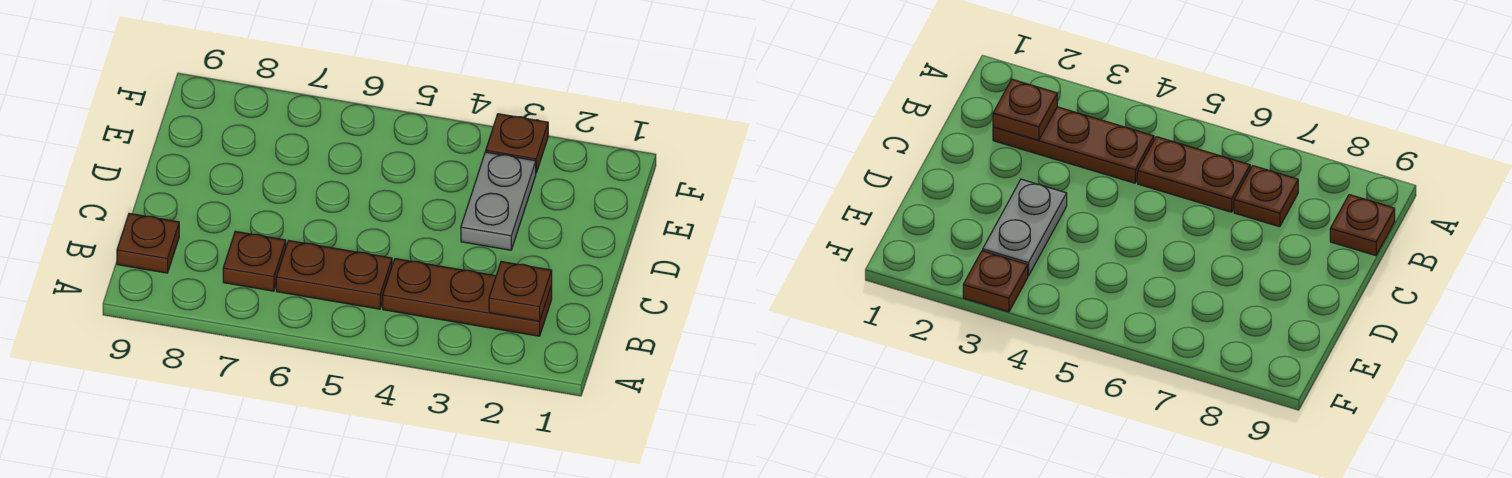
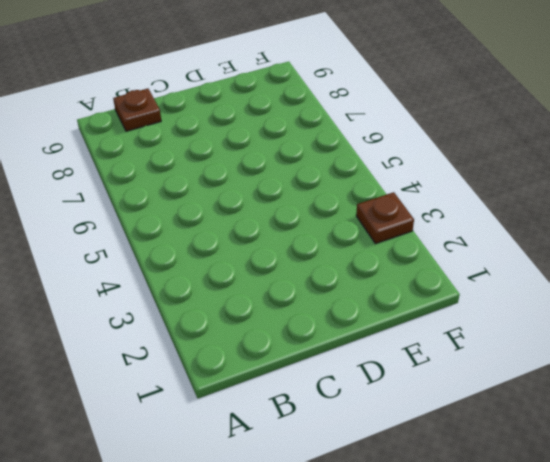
none -> brown plate B2:B4 level 1
none -> brown plate B5:B6 level 1

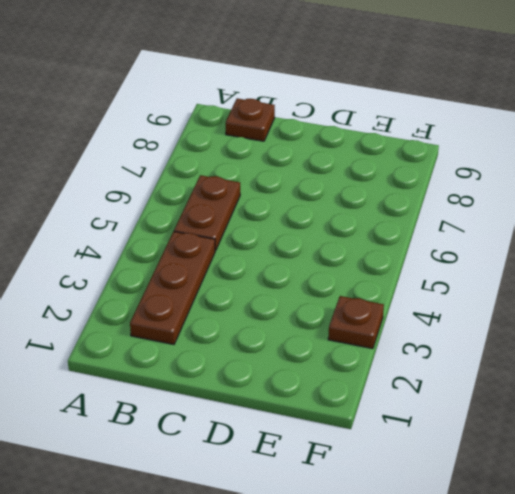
none -> brown plate B7 level 1
none -> grey plate D3:E3 level 1

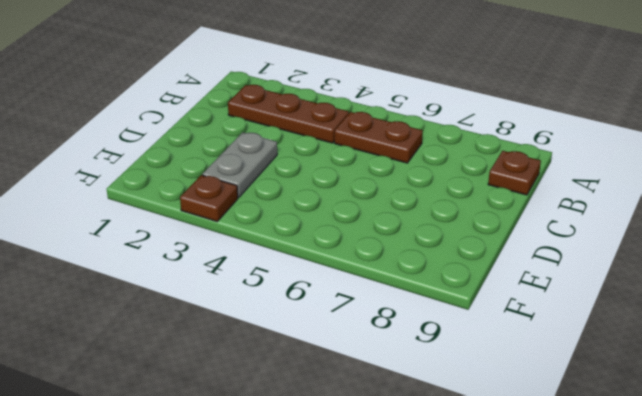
none -> brown plate B7 level 1
none -> brown plate B2 level 2

